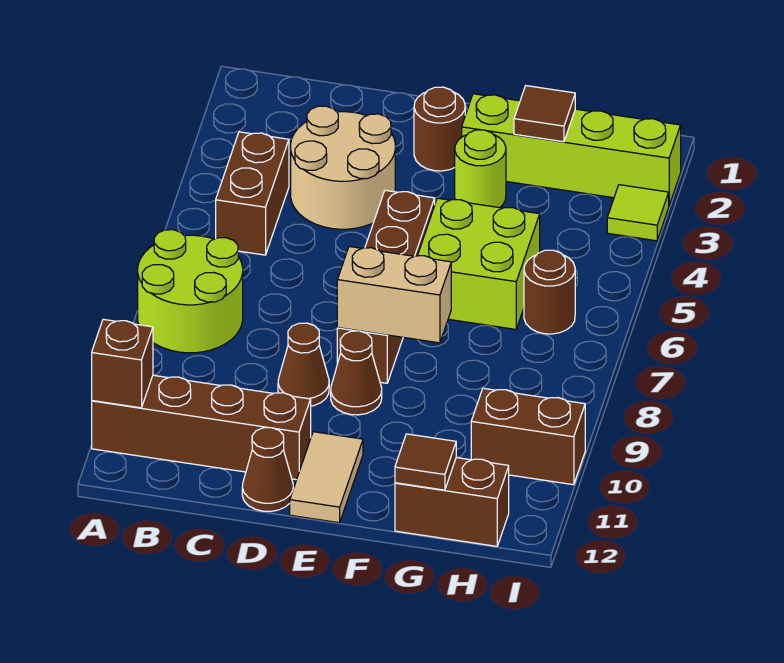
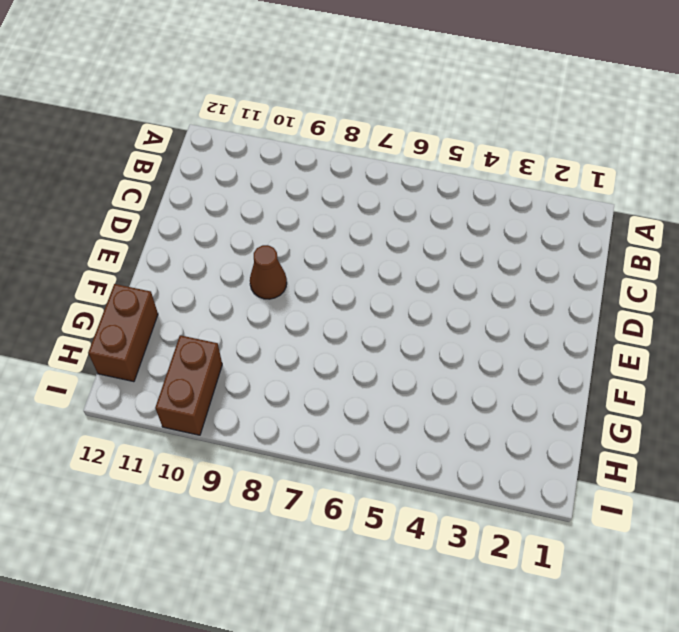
none -> lime round brick A7:B8 level 1
none -> brown brick A11:D11 level 1
none -> brown brick B4:B5 level 1

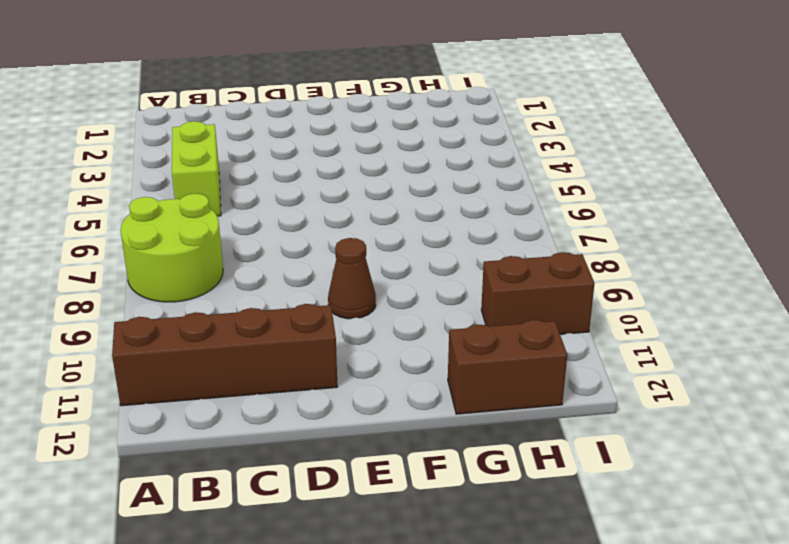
lime brick B4:B5 level 1 -> brown brick B4:B5 level 1
none -> tan round brick C3:D4 level 1
none -> brown cone D9 level 1
none -> brown cone D12 level 1

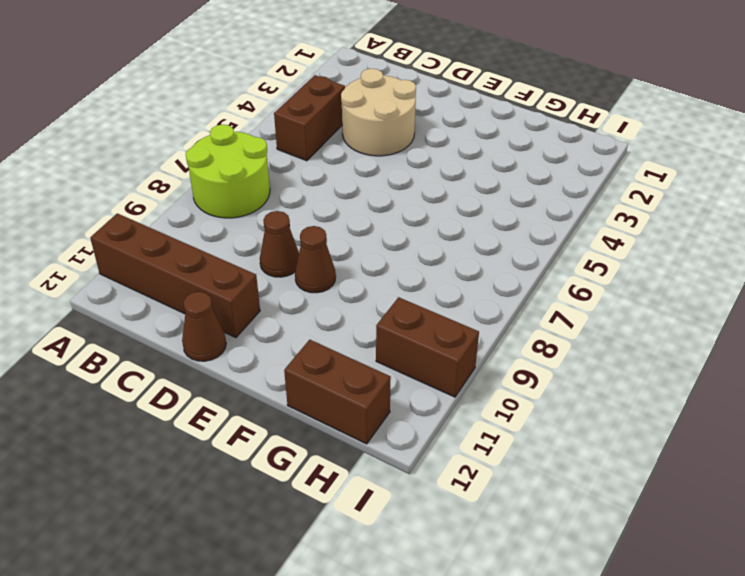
none -> brown round brick E2 level 1
none -> brown brick E5:E8 level 1
none -> tan tile E11:E12 level 1

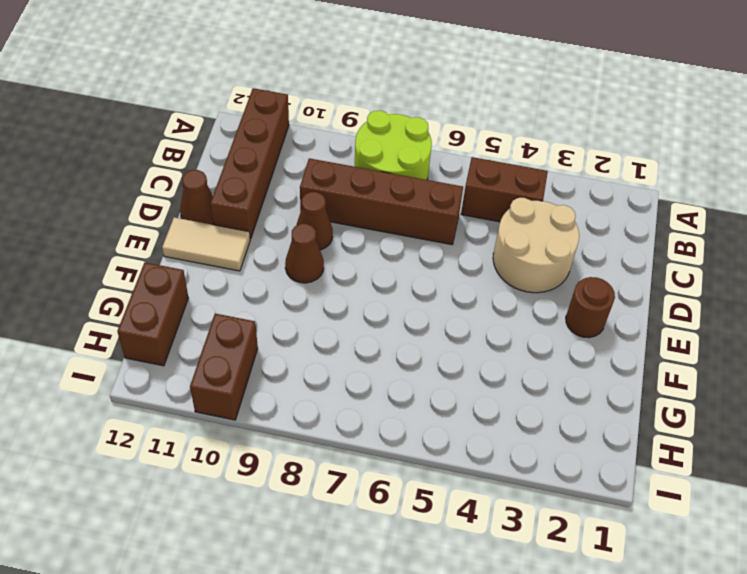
brown brick C6:C9 level 1 -> brown brick E5:E8 level 1
none -> lime brick F2:I2 level 1
none -> lime round brick F3 level 1
none -> lime brick F5:G6 level 1

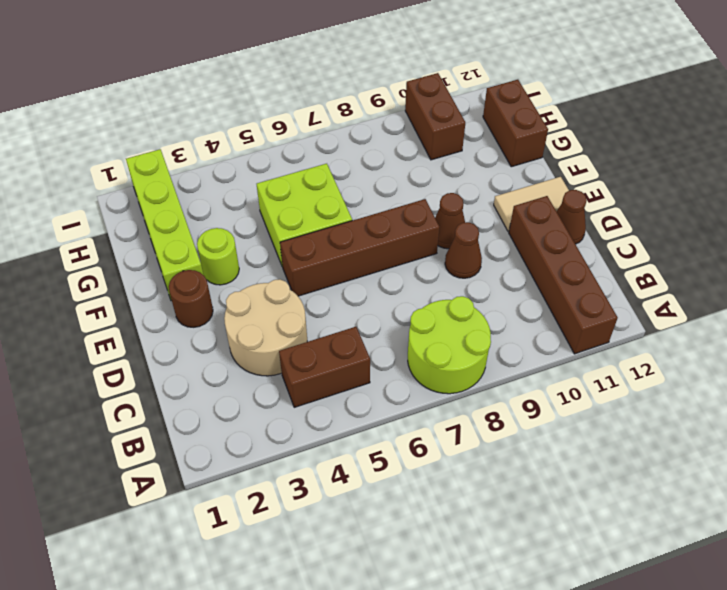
none -> brown round brick H6 level 1
none -> lime tile I3 level 1
none -> brown brick A11 level 2

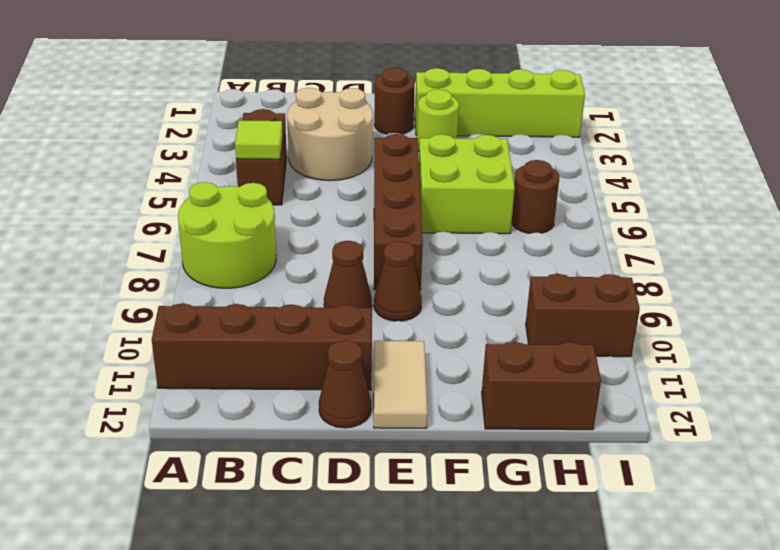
lime tile B5 level 2 -> lime tile I3 level 1
none -> brown brick A11 level 2
none -> tan brick E8:F8 level 2
none -> brown tile G2 level 2

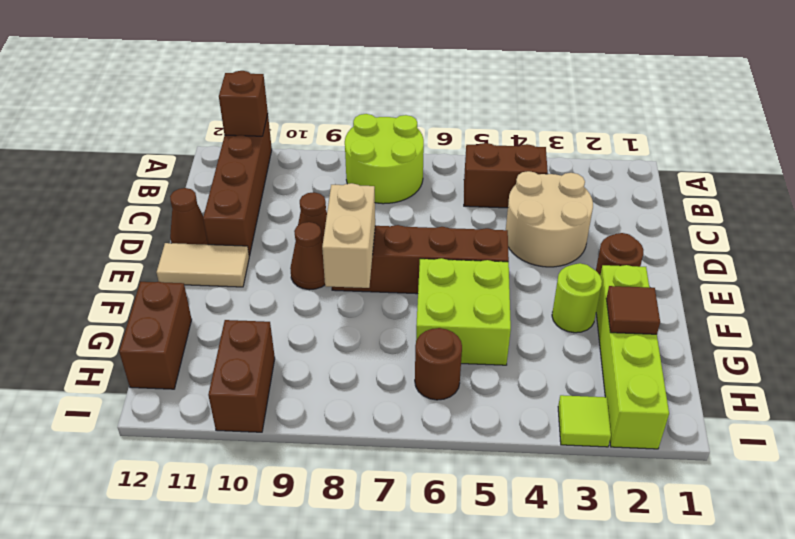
none -> brown tile G12 level 2

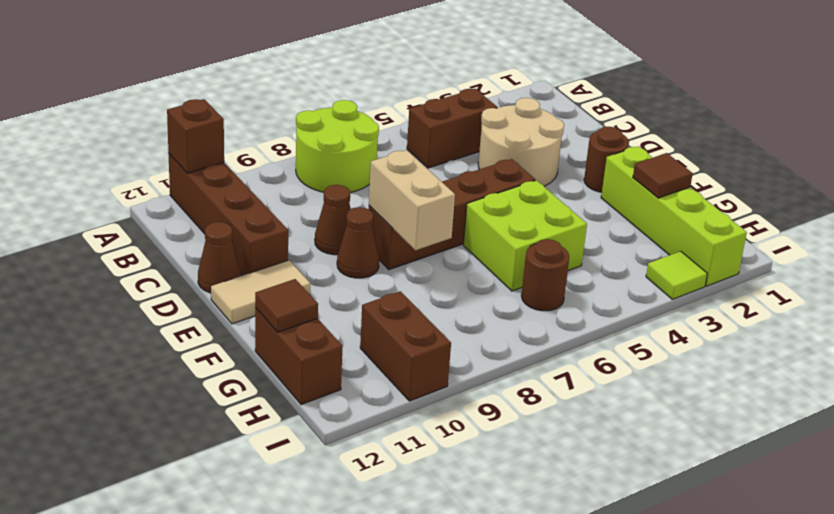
none -> lime round brick F3 level 1

